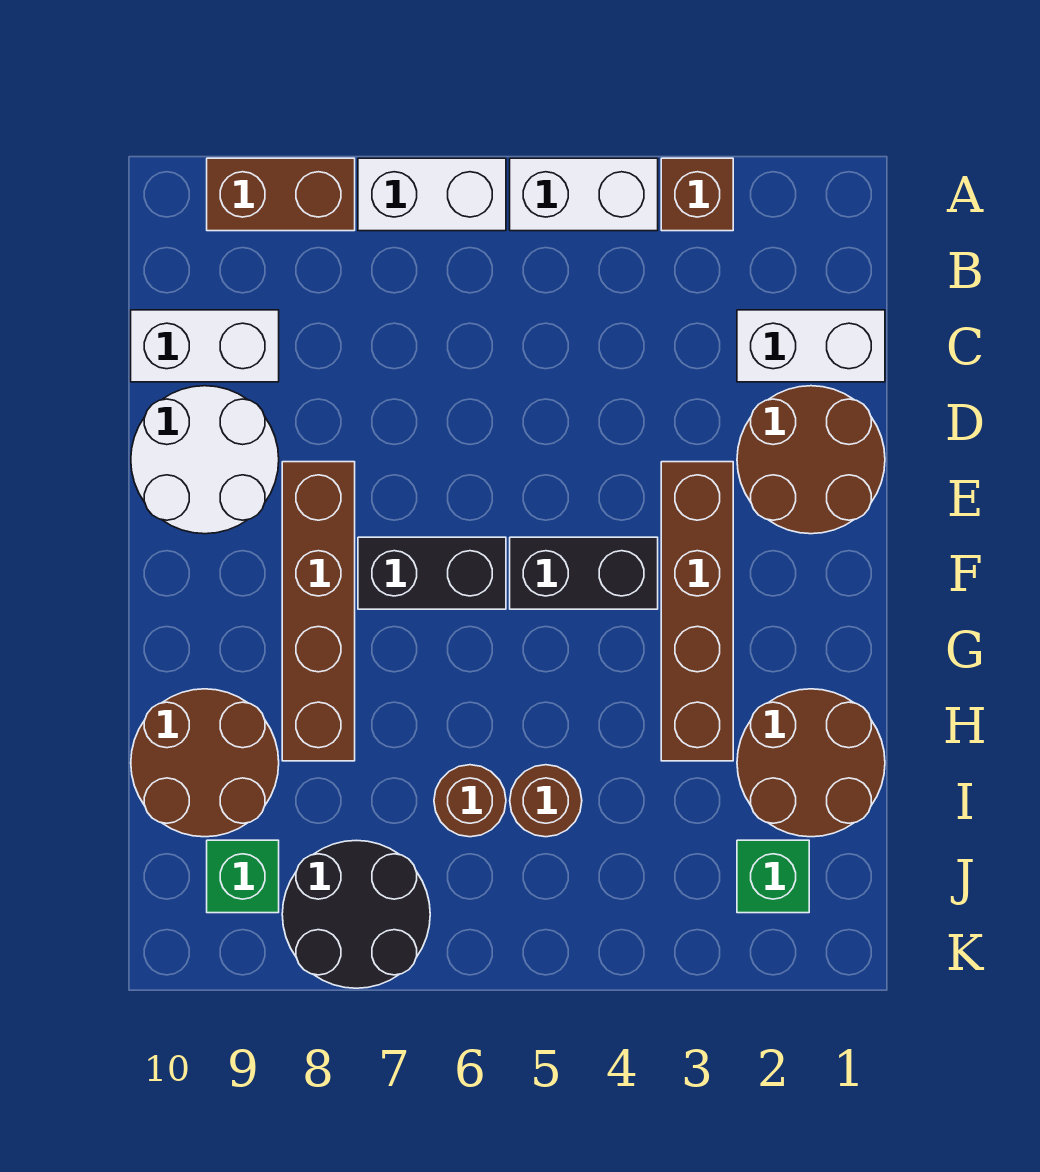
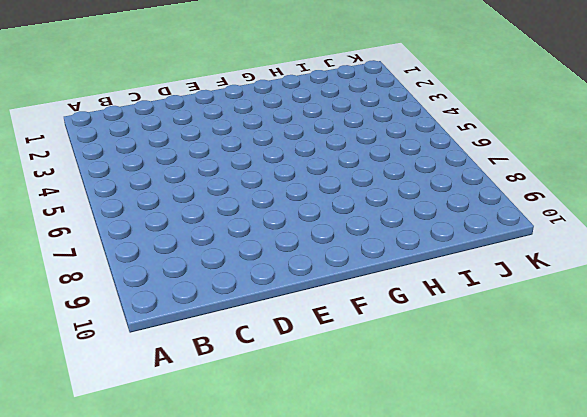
none -> brown brick A3 level 1
none -> white brick A4:A5 level 1
none -> white brick A6:A7 level 1

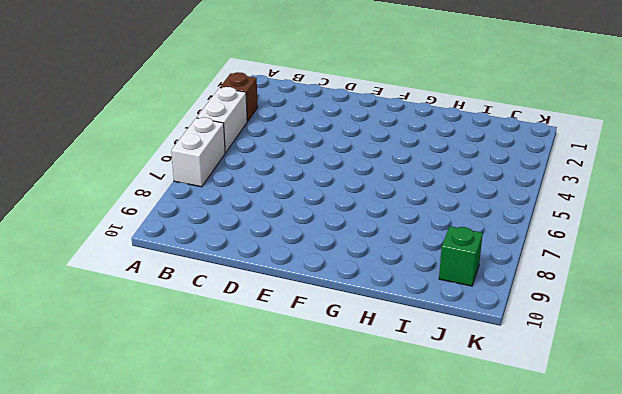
none -> brown brick A8:A9 level 1
none -> white brick C1:C2 level 1
none -> white brick C9:C10 level 1

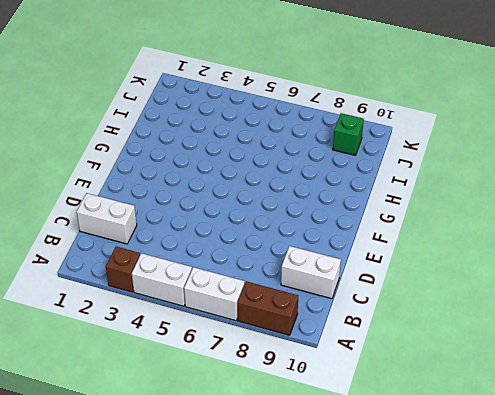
none -> brown round brick D1:E2 level 1
none -> white round brick D9:E10 level 1
none -> brown brick E3:H3 level 1

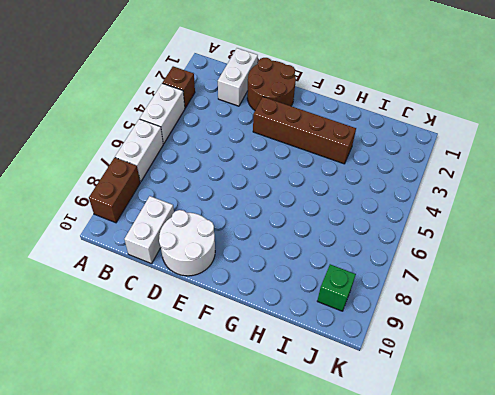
none -> brown brick E8:H8 level 1
none -> black brick F4:F5 level 1
none -> black brick F6:F7 level 1

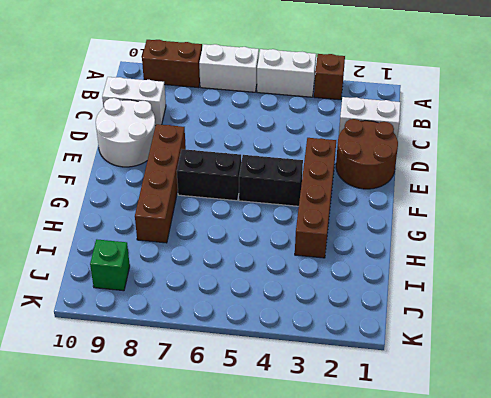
none -> brown round brick H1:I2 level 1
none -> brown round brick H9:I10 level 1
none -> brown round brick I5 level 1

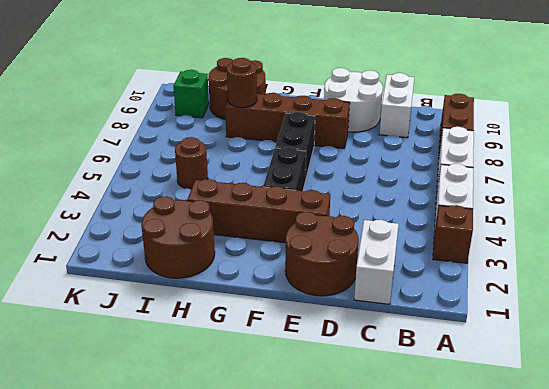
brown round brick H8 level 2 -> brown round brick I6 level 1
none -> green brick J2 level 1
none -> black round brick J7:K8 level 1

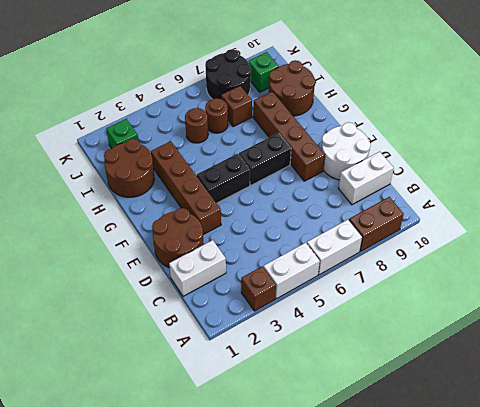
brown brick I7 level 1 -> none

